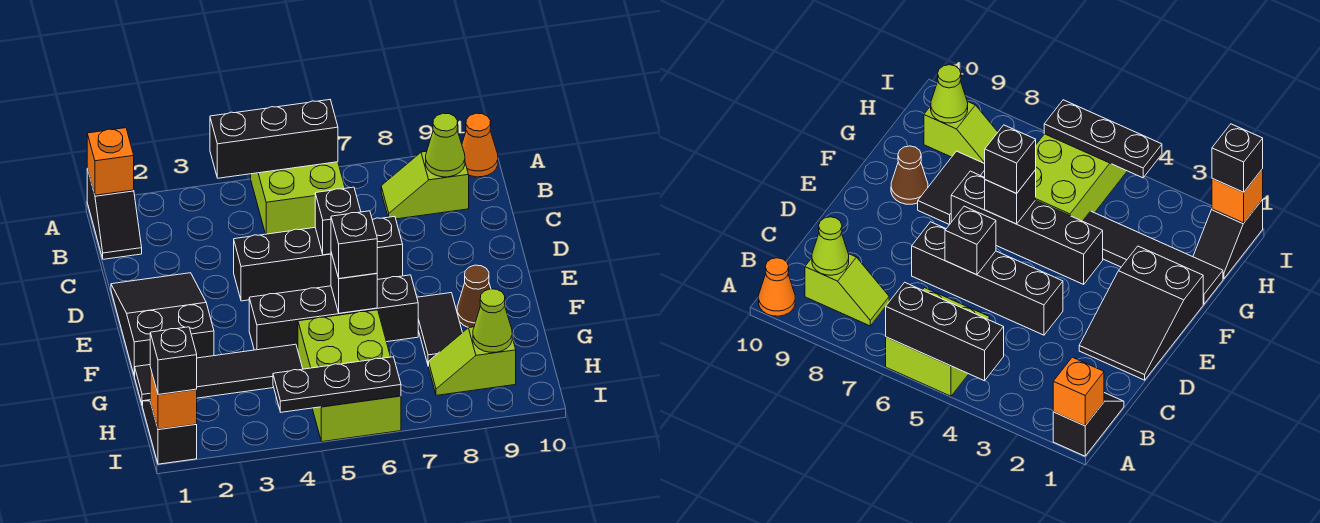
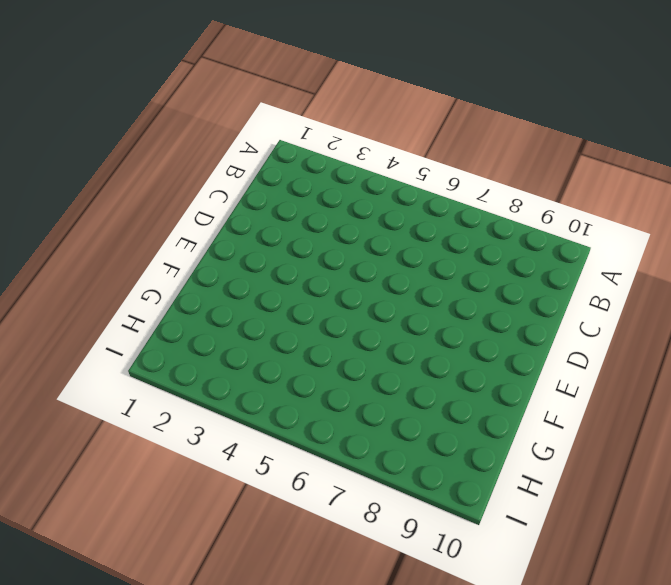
none -> black slope A1:B1 level 1 top A
none -> lime brick A5:B6 level 1
none -> orange cone A10 level 1

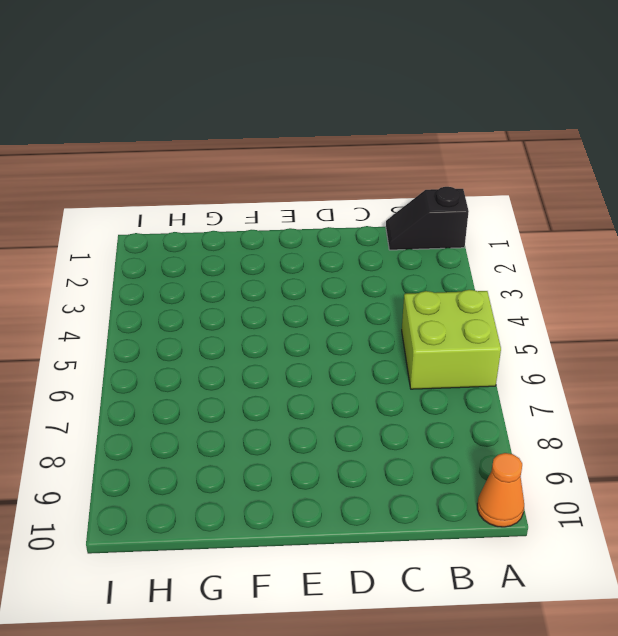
none -> lime slope B8:B9 level 1 top 9
none -> black slope D1:F2 level 1 top F
none -> black brick D4:D7 level 1

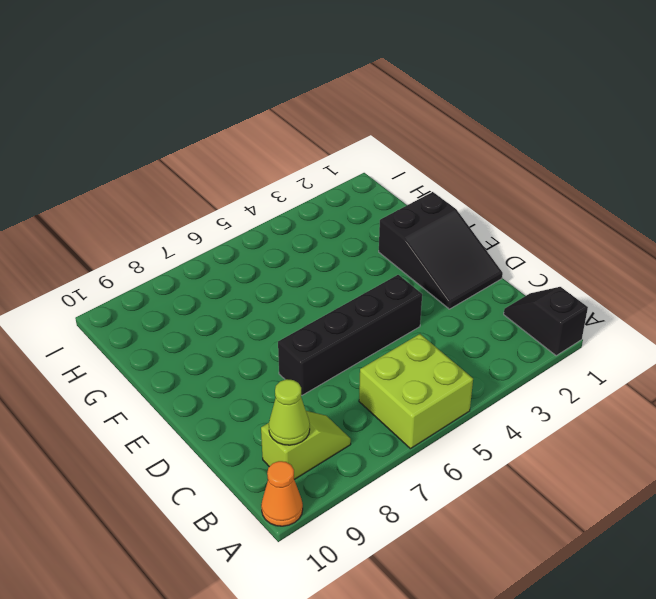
none -> black brick F4:F7 level 1
none -> black tile F8:G8 level 1
none -> brown cone F9 level 1

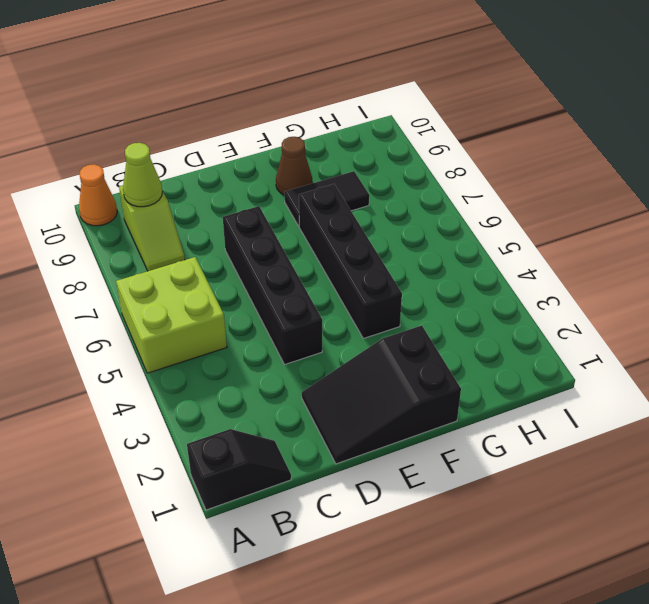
none -> black tile G1:G4 level 1
none -> lime brick G5:I6 level 1
none -> black slope H1:I1 level 1 top I

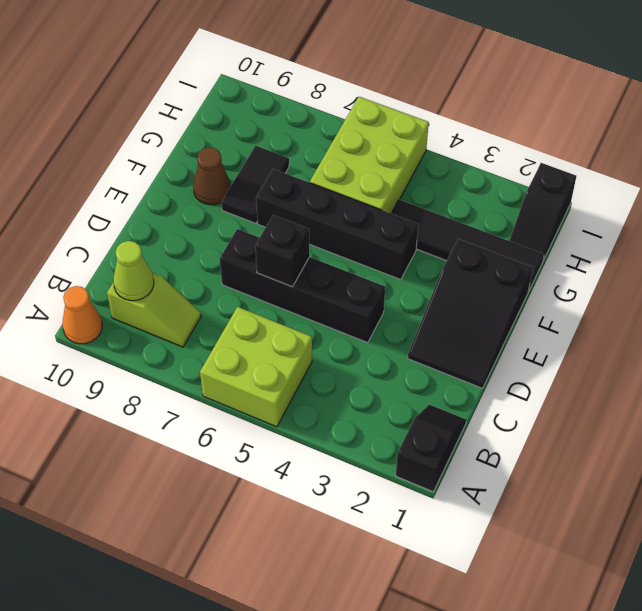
none -> lime slope H8:H9 level 1 top 9
none -> orange brick A1 level 2
none -> black brick A4:A6 level 2

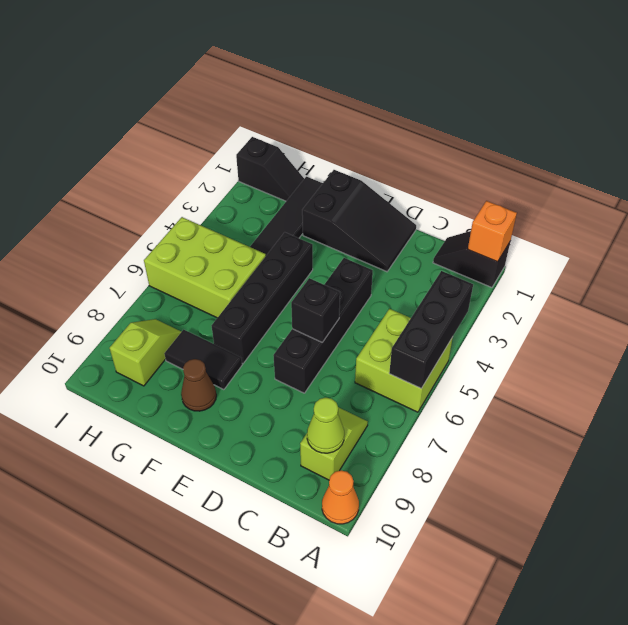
none -> black brick F6 level 2
none -> lime cone H9 level 2
none -> orange brick I1 level 2

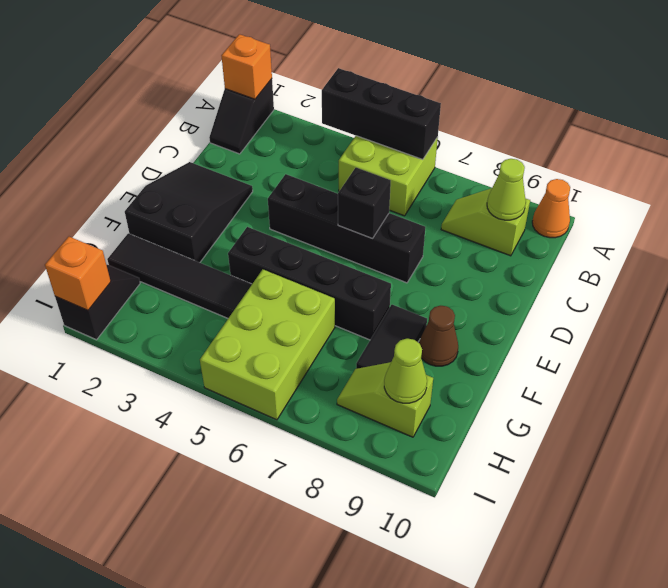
none -> black brick F6 level 2
none -> black plate I4:I6 level 2
none -> black brick F6 level 3

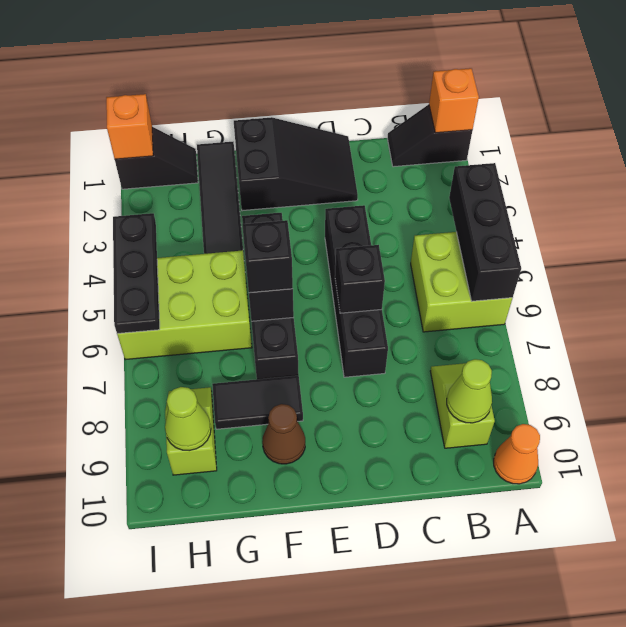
none -> black brick I1 level 3

